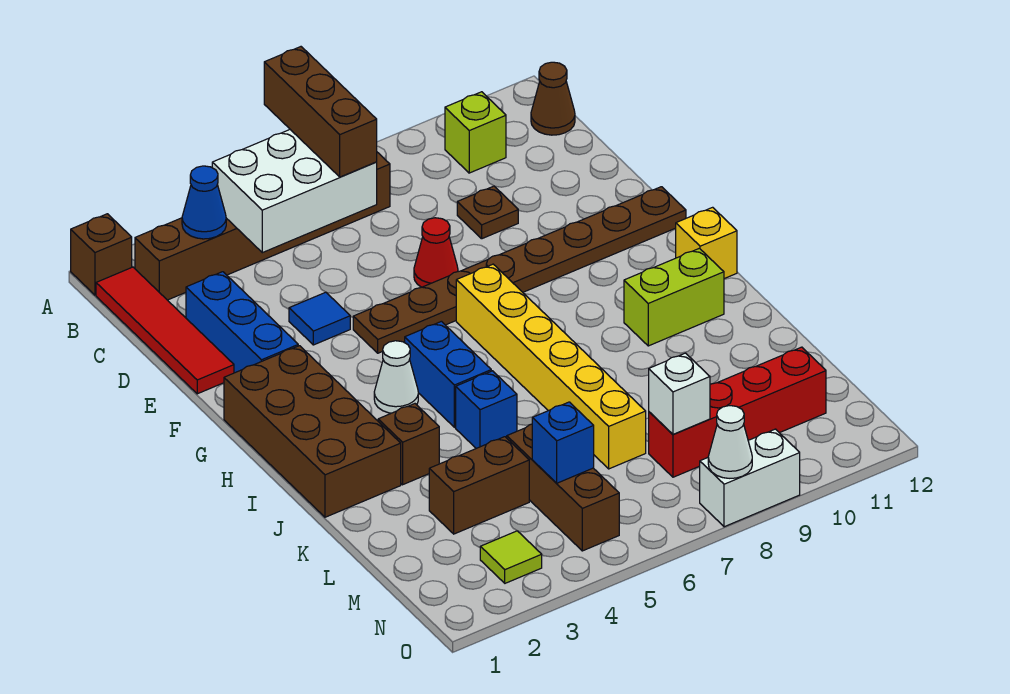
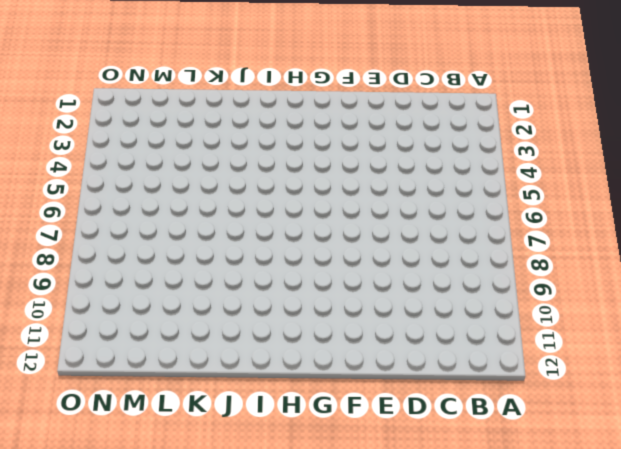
none -> brown brick A1 level 1
none -> red tile B1:E1 level 1
none -> brown brick B2:B7 level 1

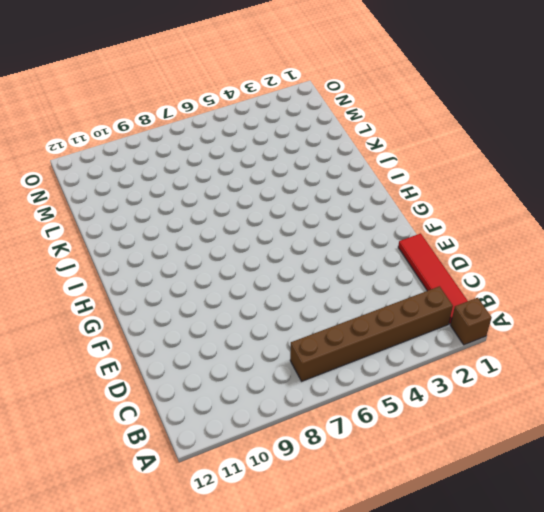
none -> lime brick B10 level 1
none -> brown cone B12 level 1
none -> blue brick D2:F2 level 1

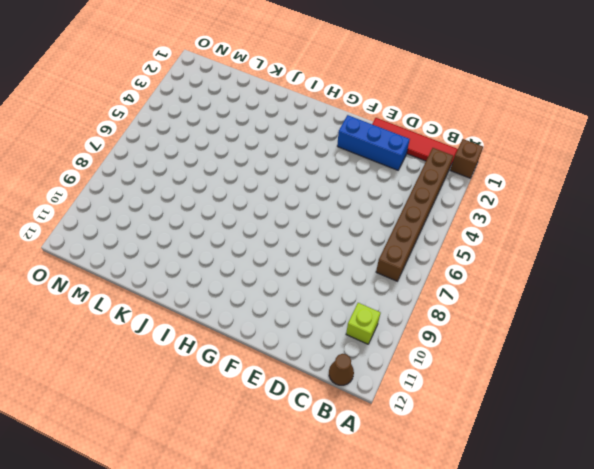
none -> brown plate D9 level 1
none -> blue tile E4 level 1
none -> red cone E7 level 1

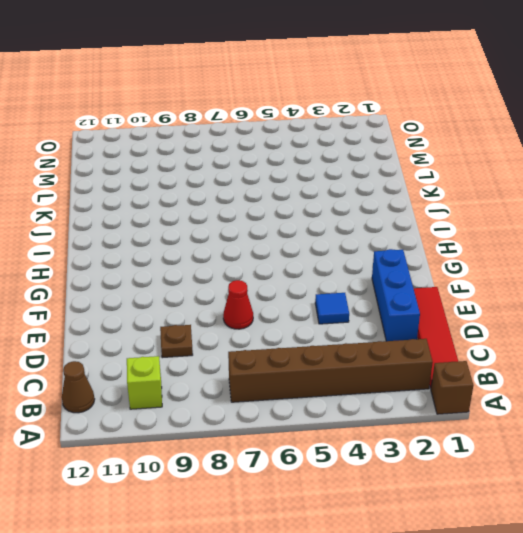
none -> brown plate F5:F12 level 1
none -> brown brick G1:J2 level 1
none -> yellow brick G7:L7 level 1

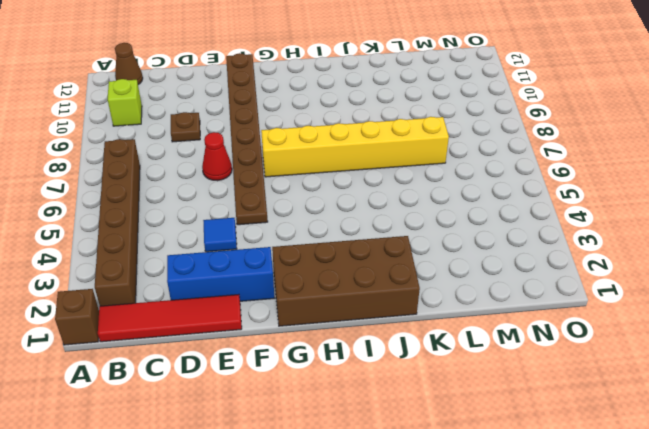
none -> white cone H4 level 1
none -> blue brick H5:I5 level 1
none -> yellow brick H12 level 1

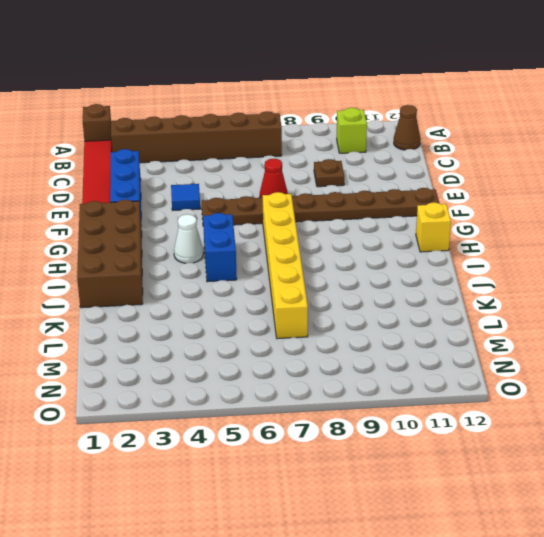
none -> lime brick I10:I11 level 1
none -> brown brick J3 level 1
none -> blue brick J5 level 1

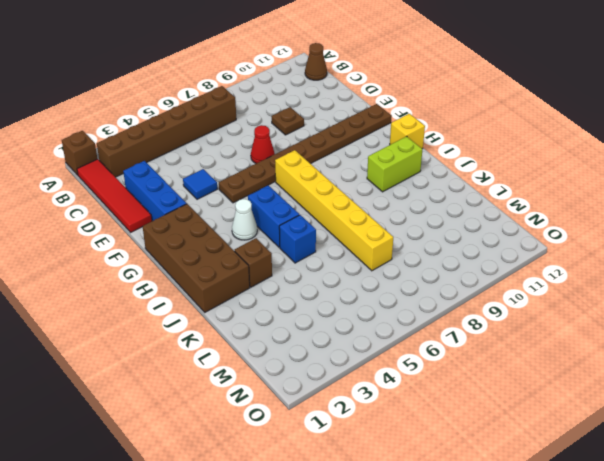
none -> lime brick B10 level 1
none -> brown brick L3:L4 level 1
none -> brown brick L5:N5 level 1

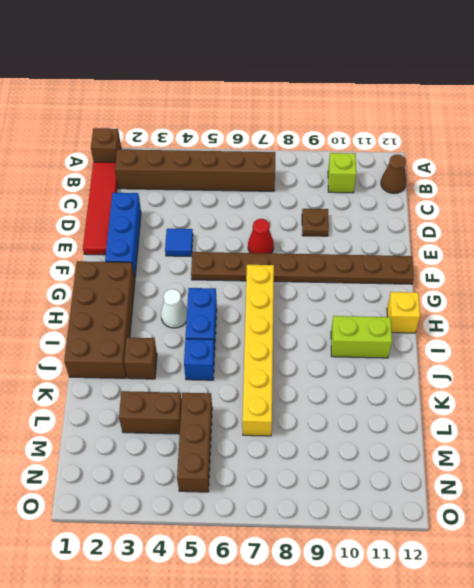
none -> red brick M8:M11 level 1
none -> lime tile N3 level 1
none -> white brick O8:O9 level 1

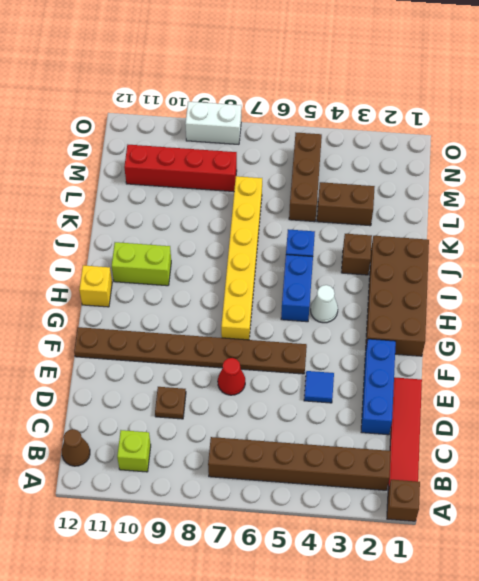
none -> lime tile N3 level 1
none -> blue cone B3 level 2
none -> white brick B4:C6 level 2

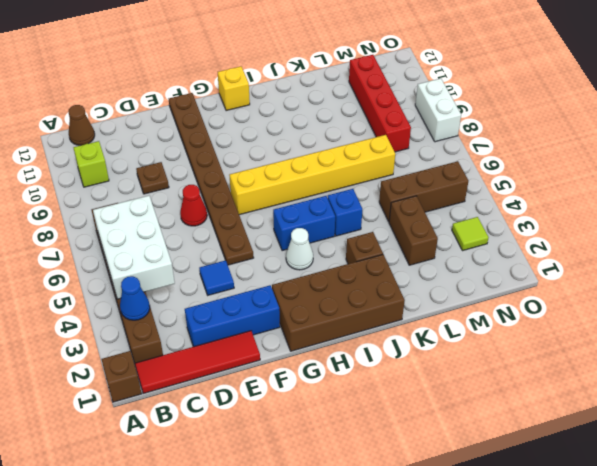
none -> lime brick I10:I11 level 1
none -> blue brick M5 level 2
none -> white brick M8 level 2

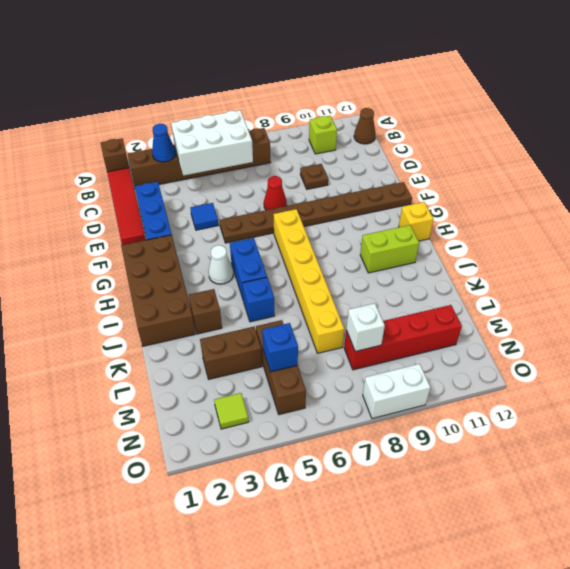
none -> white cone O8 level 2
none -> brown brick A6:C6 level 3

